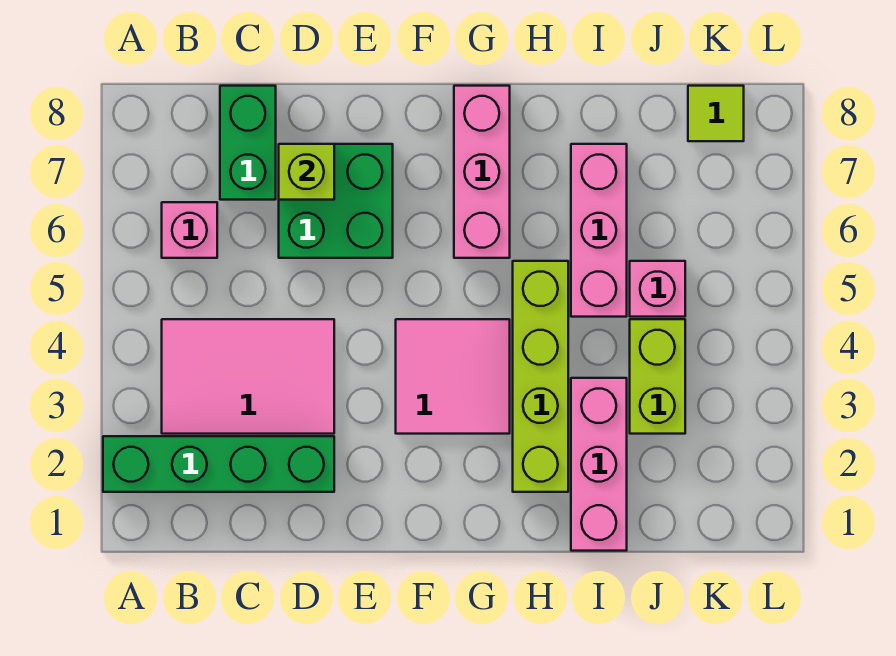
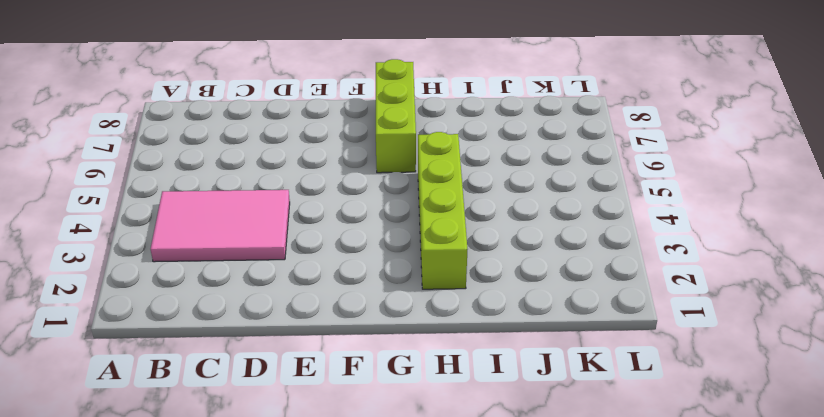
lime brick G6:G8 level 1 -> pink brick G6:G8 level 1
none -> green brick A2:D2 level 1
none -> pink brick B6 level 1
none -> green brick C7:C8 level 1

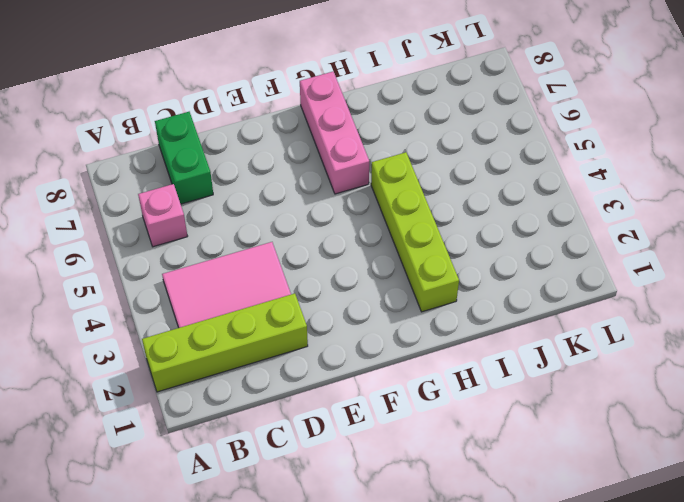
lime brick A2:D2 level 1 -> green brick A2:D2 level 1
none -> green brick D6:E7 level 1
none -> pink tile F3:G4 level 1
none -> pink brick I1:I3 level 1

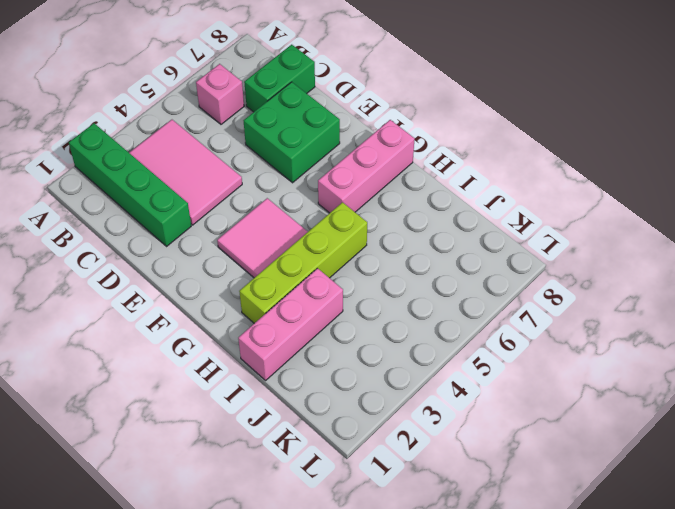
none -> pink brick I5:I7 level 1
none -> lime brick J3:J4 level 1
none -> pink brick J5 level 1

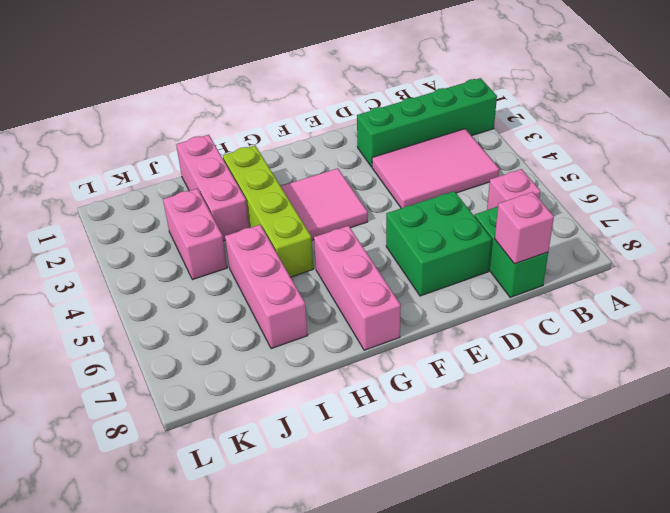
pink brick C8 level 2 -> pink brick J5 level 1
pink brick J3:J4 level 1 -> lime brick J3:J4 level 1
none -> lime tile K8 level 1
none -> lime brick D7 level 2

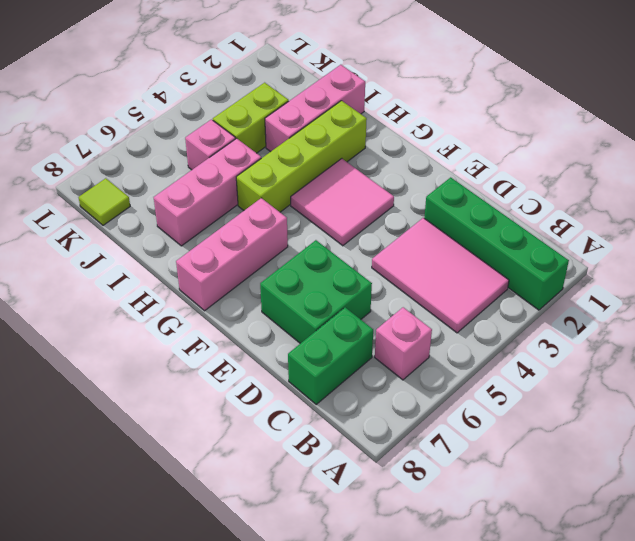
none -> lime brick D7 level 2

